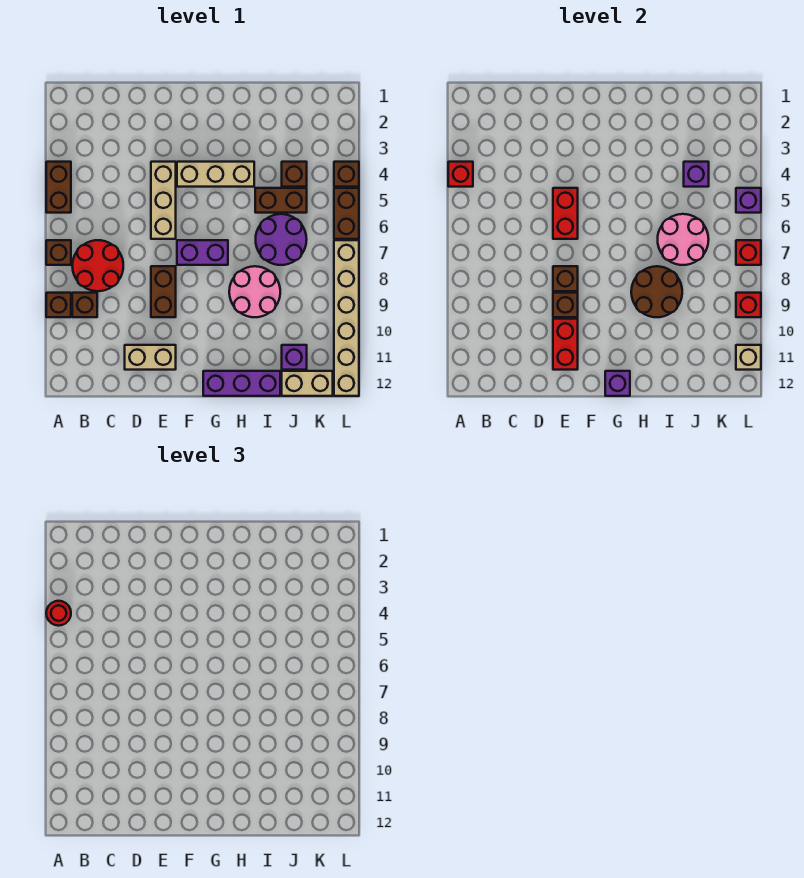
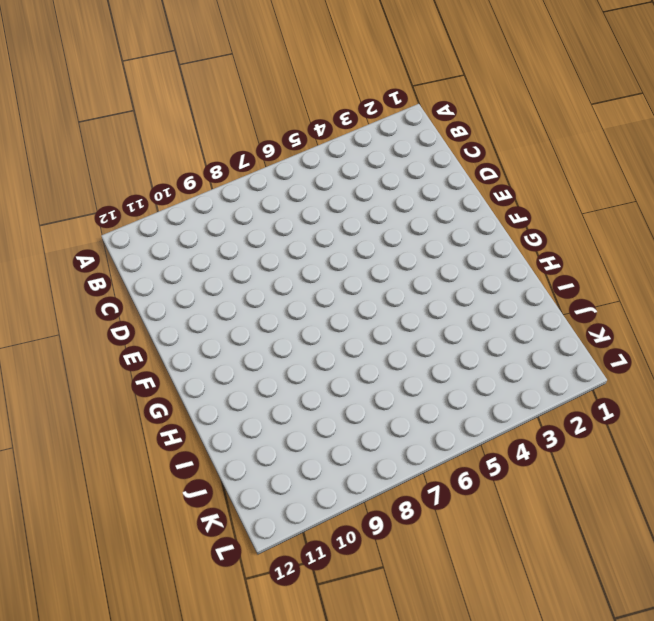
none -> brown brick A4:A5 level 1
none -> brown brick A7 level 1
none -> brown brick A9 level 1
none -> red round brick B7:C8 level 1

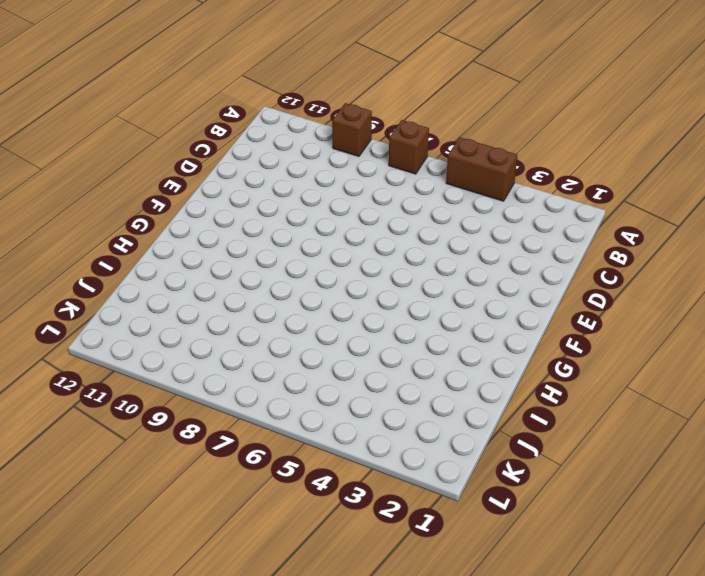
none -> red round brick B7:C8 level 1
none -> brown brick B9 level 1
none -> tan brick D11:E11 level 1
none -> tan brick E4:E6 level 1

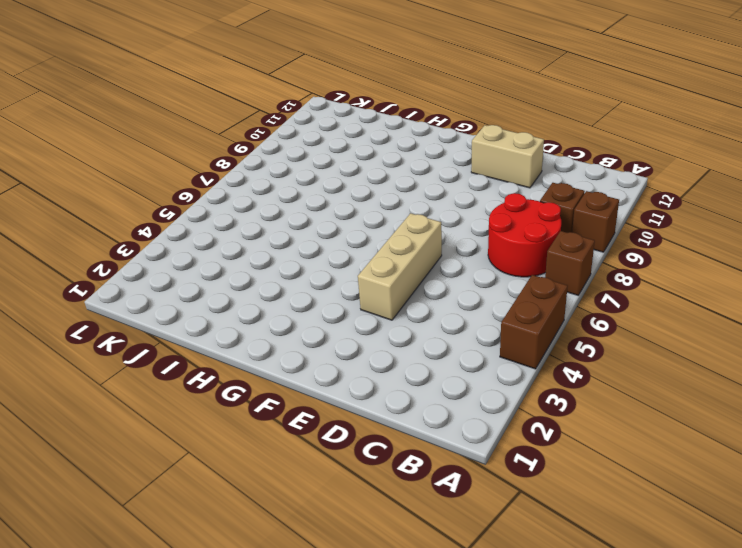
none -> brown brick E8:E9 level 1
none -> tan brick F4:H4 level 1
none -> purple brick F7:G7 level 1
none -> purple brick G12:I12 level 1

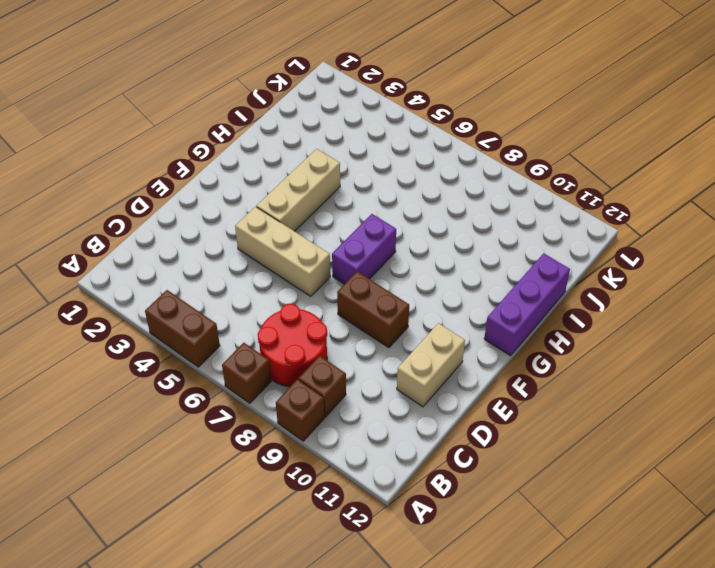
none -> pink round brick H8:I9 level 1
none -> brown brick I5:J5 level 1
none -> purple round brick I6:J7 level 1
none -> brown brick J4 level 1

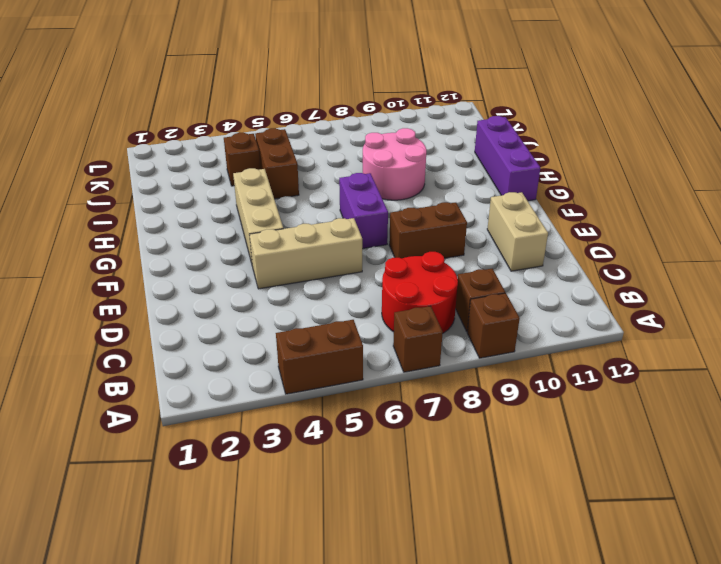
none -> purple round brick I6:J7 level 1
none -> purple brick J11 level 1
none -> tan brick J12:K12 level 1
none -> brown brick L4 level 1

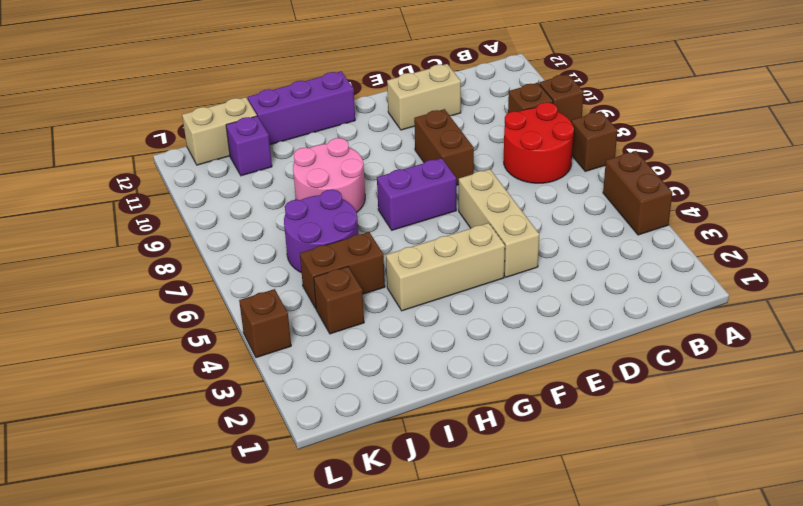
none -> brown brick L5:L6 level 1
none -> tan brick L7:L12 level 1
none -> red brick A4 level 2
none -> red brick E5:E6 level 2

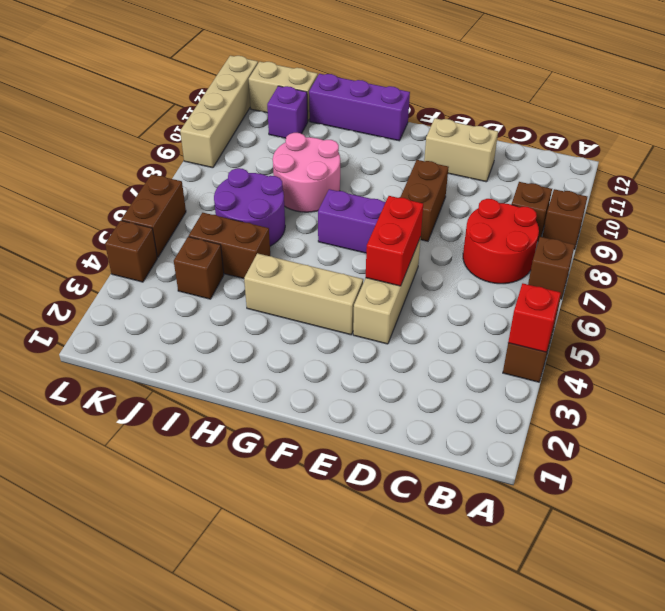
tan brick L9:L12 level 1 -> tan brick L7:L12 level 1
none -> brown brick E8 level 2
none -> brown brick E9 level 2
none -> red brick E10:E11 level 2
none -> purple brick G12 level 2

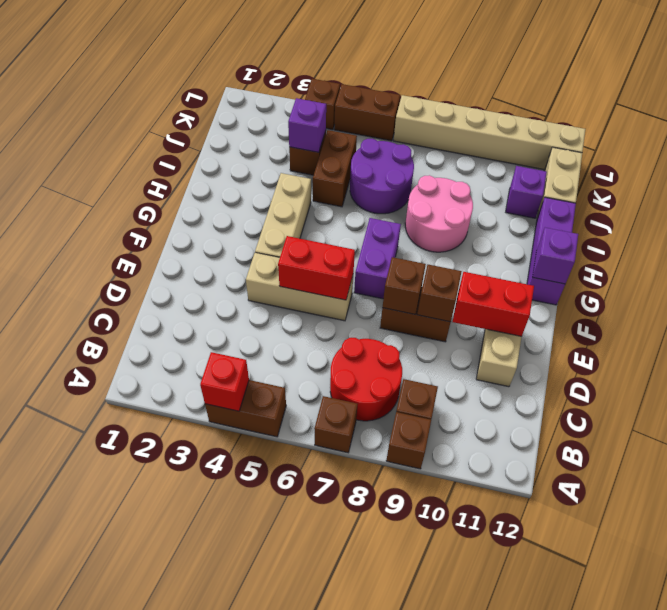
none -> brown round brick H8:I9 level 2
none -> pink round brick I6:J7 level 2
none -> purple brick L5 level 2
none -> red brick L7 level 2

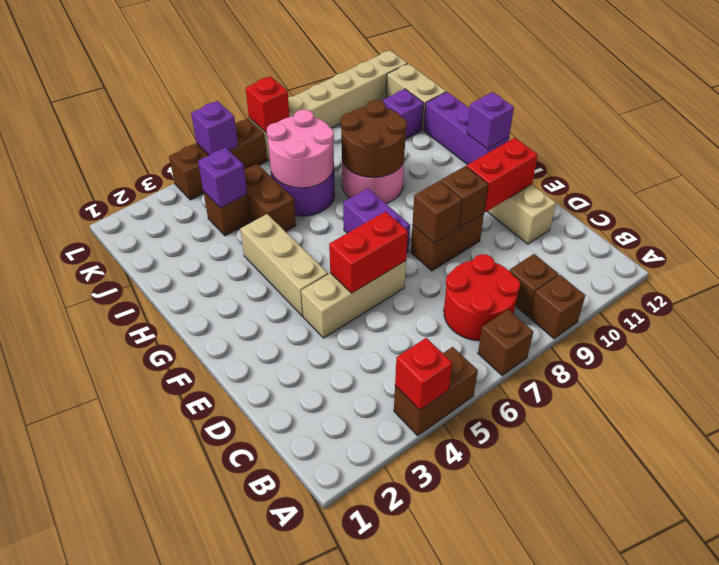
none -> red brick L9 level 2
none -> tan brick L11 level 2
none -> red round brick A4 level 3

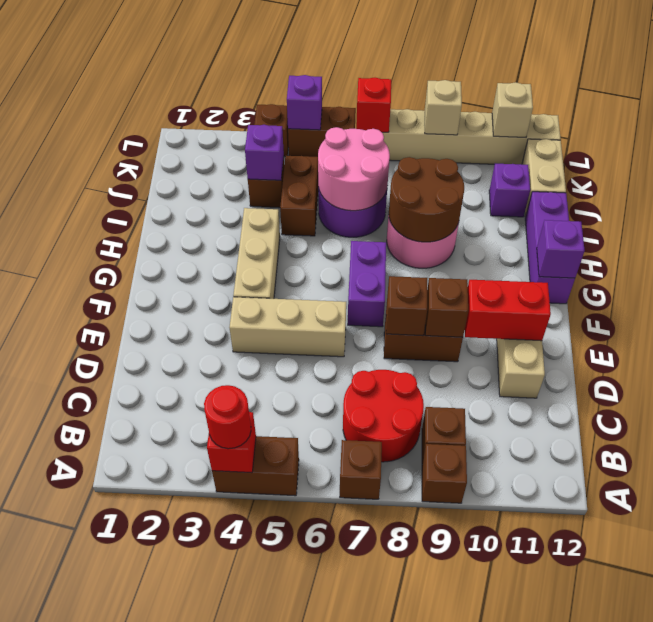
tan brick L9 level 2 -> red brick L9 level 2
none -> red brick E5:E6 level 2

